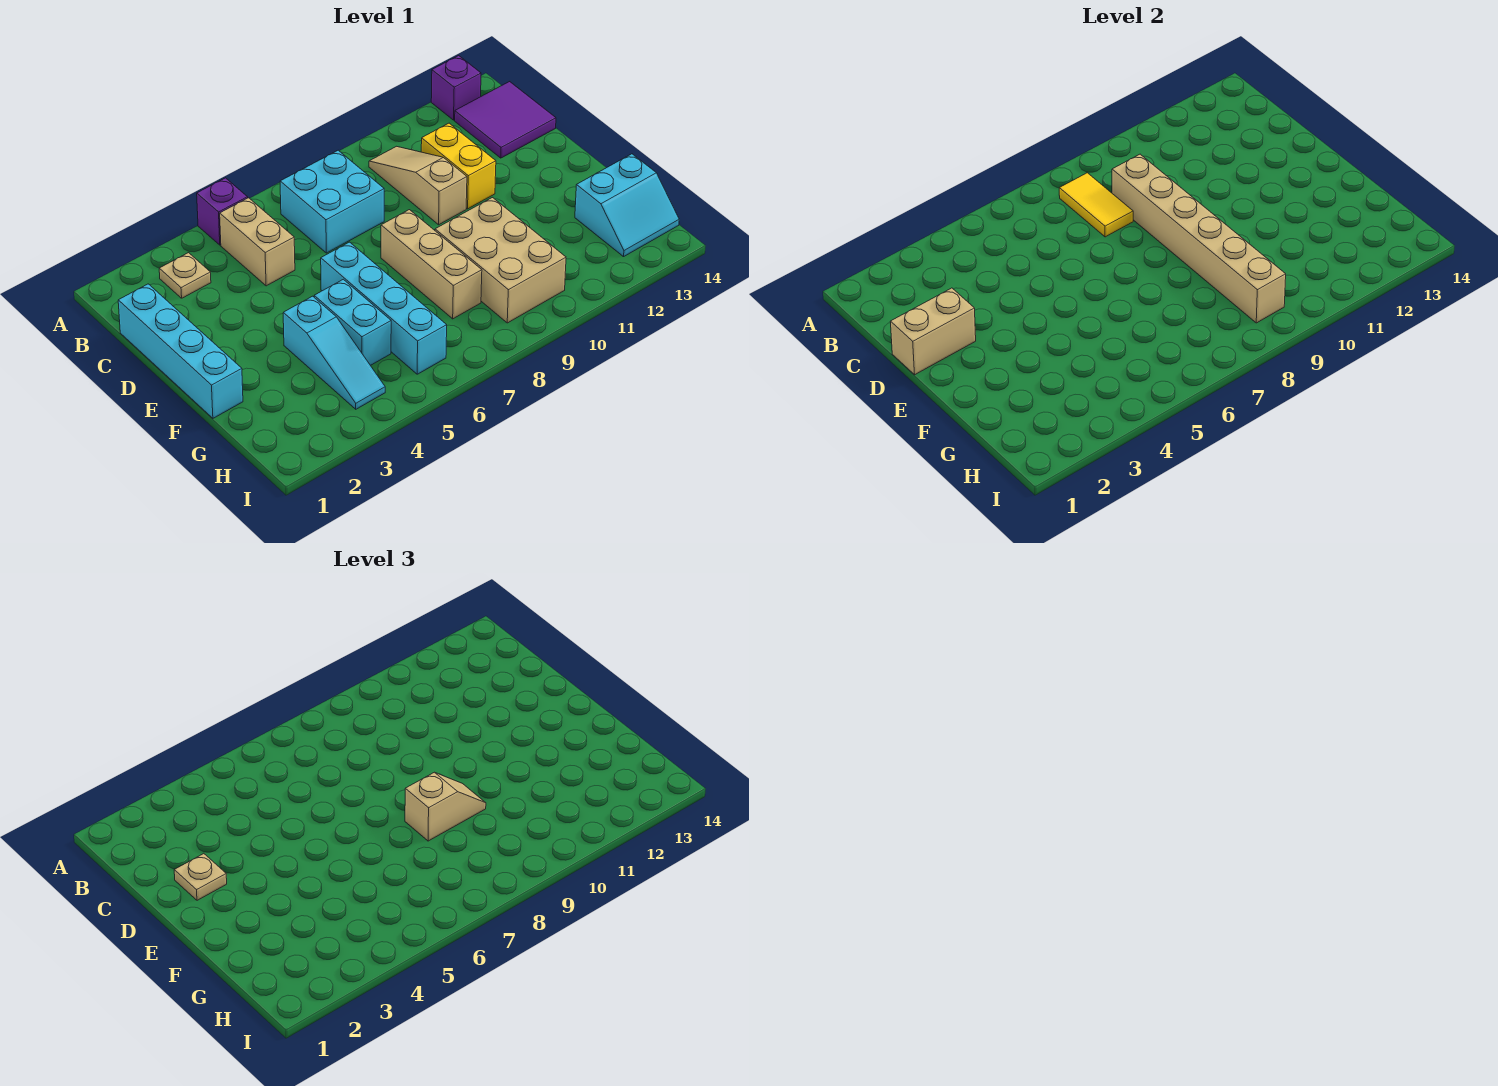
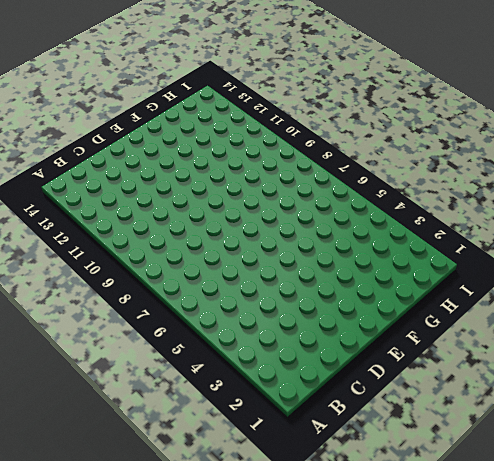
none -> purple brick A5 level 1
none -> purple brick A13 level 1
none -> tan plate B3 level 1

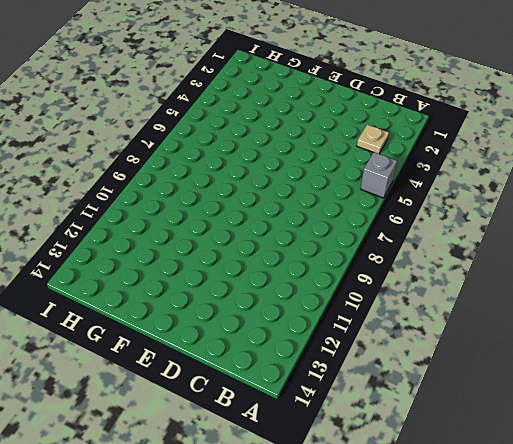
grey brick A5 level 1 -> purple brick A5 level 1
none -> purple brick A13 level 1
none -> tan brick B5:C5 level 1
none -> cyan brick B7:C8 level 1

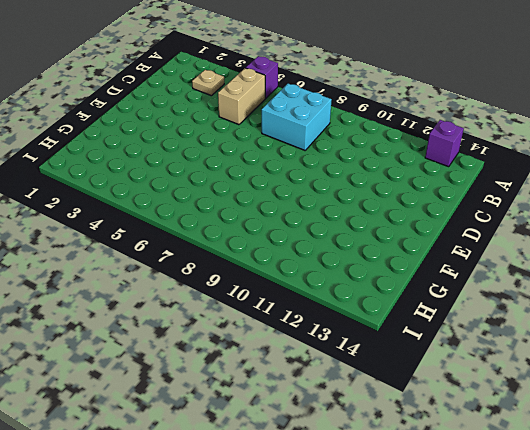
none -> tan slope B10:D10 level 1 top D
none -> purple tile B13:C14 level 1
none -> cyan brick C1:F1 level 1

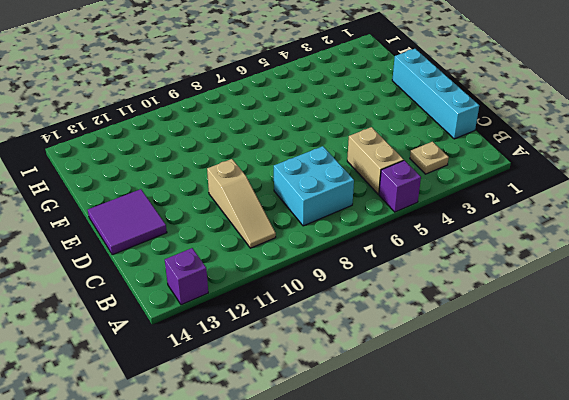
purple tile D13:E14 level 1 -> purple tile B13:C14 level 1
none -> yellow brick C11:D11 level 1
none -> cyan brick E6:H6 level 1
none -> tan brick E8:G8 level 1

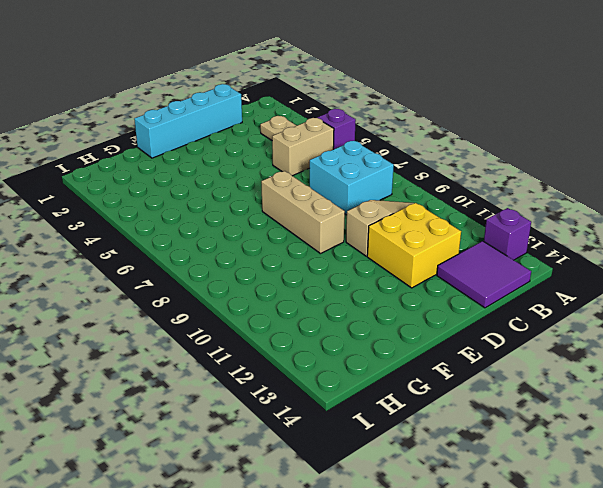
yellow brick C11:D12 level 1 -> yellow brick C11:D11 level 1
tan brick E7:E9 level 1 -> tan brick E8:G8 level 1
none -> cyan brick E6:H6 level 1
none -> cyan slope F4:H4 level 1 top F
none -> cyan brick F5:G5 level 1

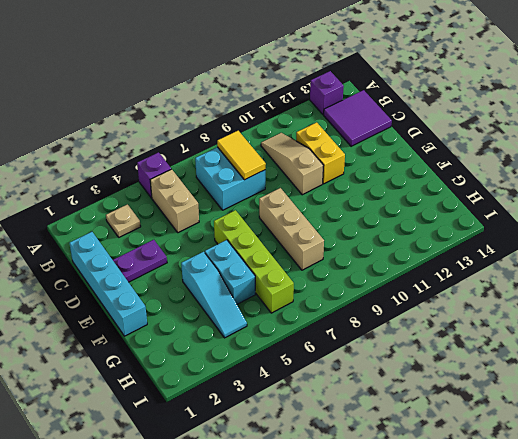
purple plate D2:D3 level 1 -> none
lime brick E6:H6 level 1 -> cyan brick E6:H6 level 1
none -> tan brick F9:H10 level 1
none -> cyan slope G13:H14 level 1 top G
none -> tan brick C9:H9 level 2

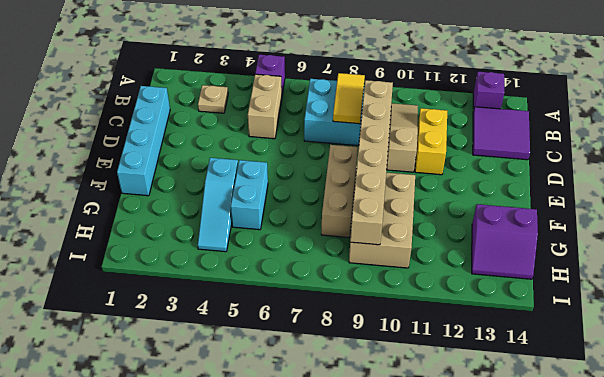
purple slope G13:H14 level 1 top G -> cyan slope G13:H14 level 1 top G
none -> cyan brick E6:H6 level 1
none -> tan brick D1:D2 level 2
none -> tan plate D2 level 3

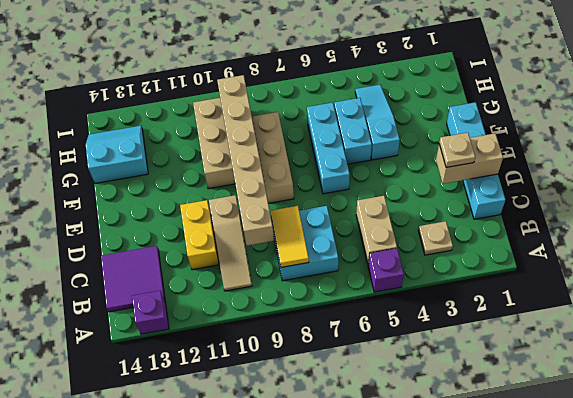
cyan brick E6:G6 level 1 -> cyan brick E6:H6 level 1
none -> tan slope F8:F9 level 3 top 8

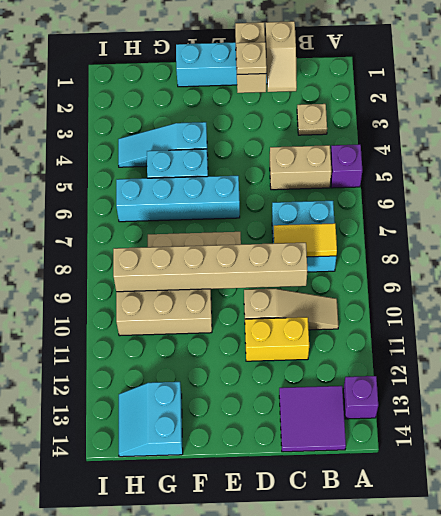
tan slope C1:C2 level 2 top 1 -> tan slope F8:F9 level 3 top 8

